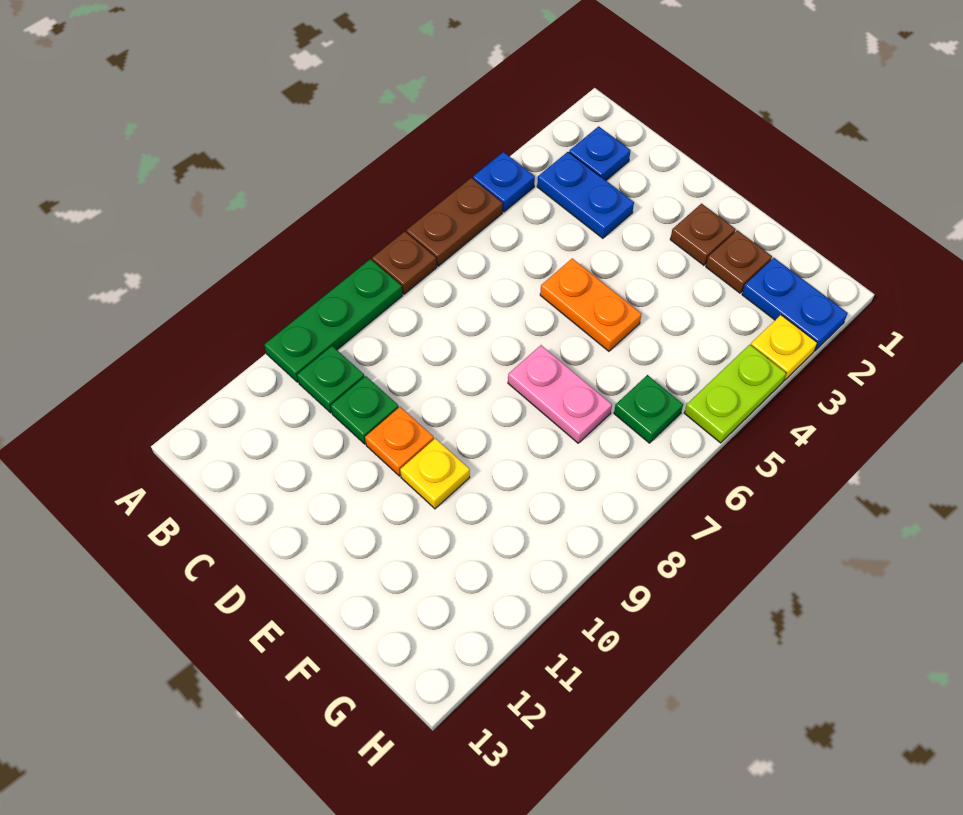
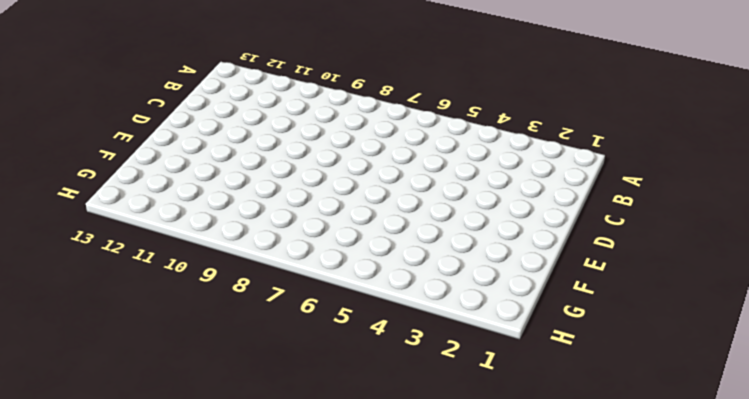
none -> blue plate A4 level 1
none -> brown plate A5:A6 level 1
none -> brown plate A7 level 1

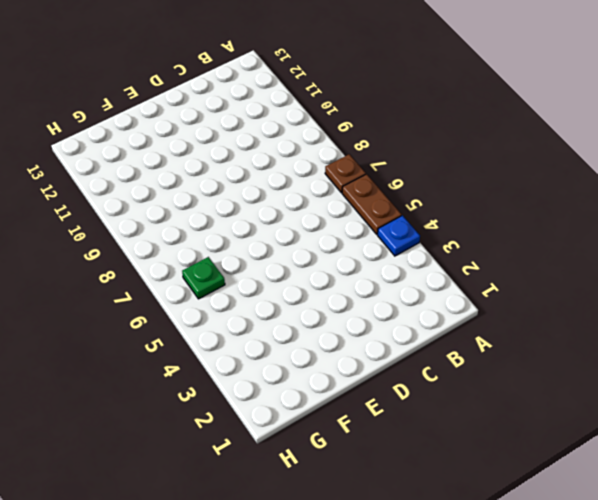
none -> green plate A8:A10 level 1
none -> blue plate B2 level 1
none -> blue plate B3:C3 level 1

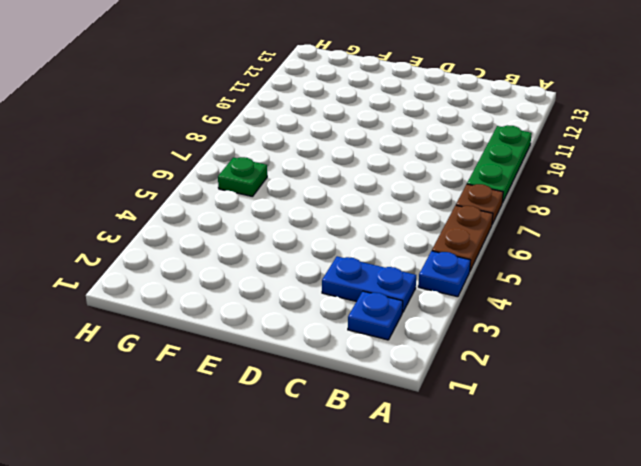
none -> green plate B10 level 1
none -> green plate C10 level 1
none -> orange plate D5:E5 level 1

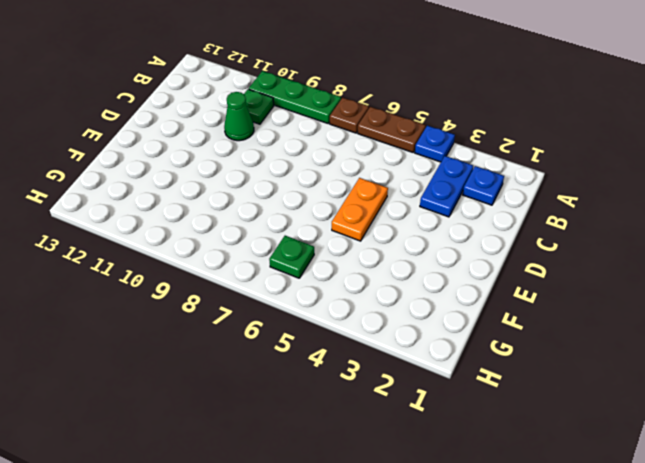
green cone C10 level 1 -> green plate C10 level 1
none -> orange plate D10 level 1
none -> brown plate E2 level 1
none -> pink plate E7:F7 level 1

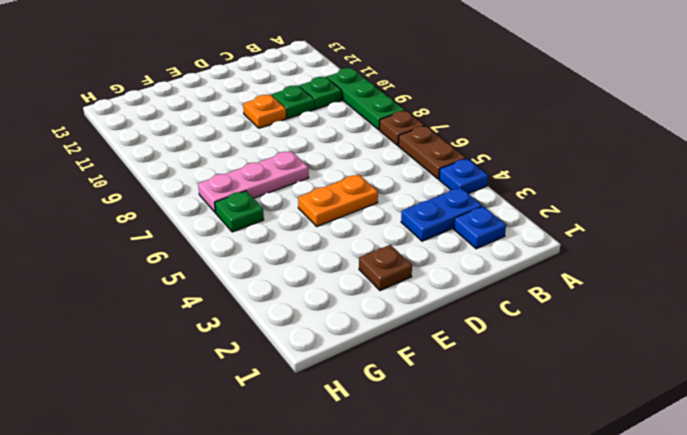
pink plate E7:G7 level 1 -> pink plate E7:F7 level 1
none -> yellow plate E10 level 1
none -> brown plate F2 level 1
none -> blue plate G2:H2 level 1

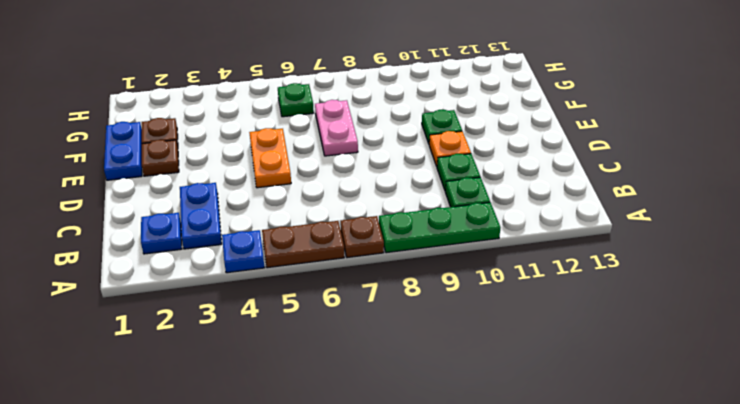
blue plate E1:F1 level 1 -> blue plate G2:H2 level 1
green plate E10 level 1 -> yellow plate E10 level 1
none -> yellow plate H3 level 1
none -> lime plate H4:H5 level 1

